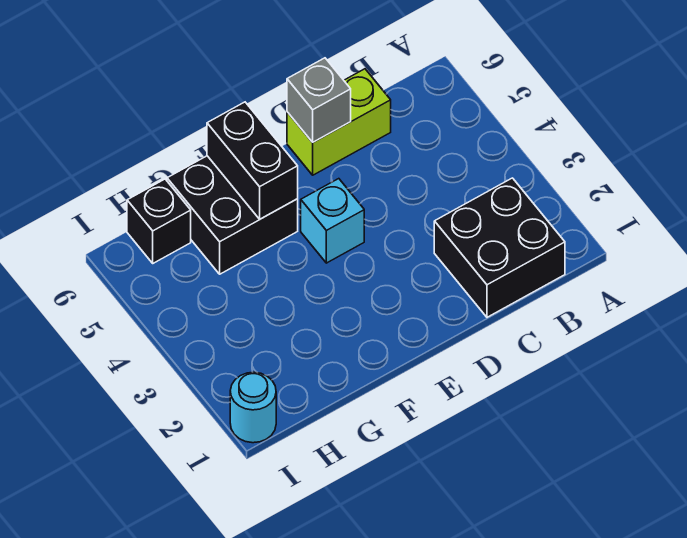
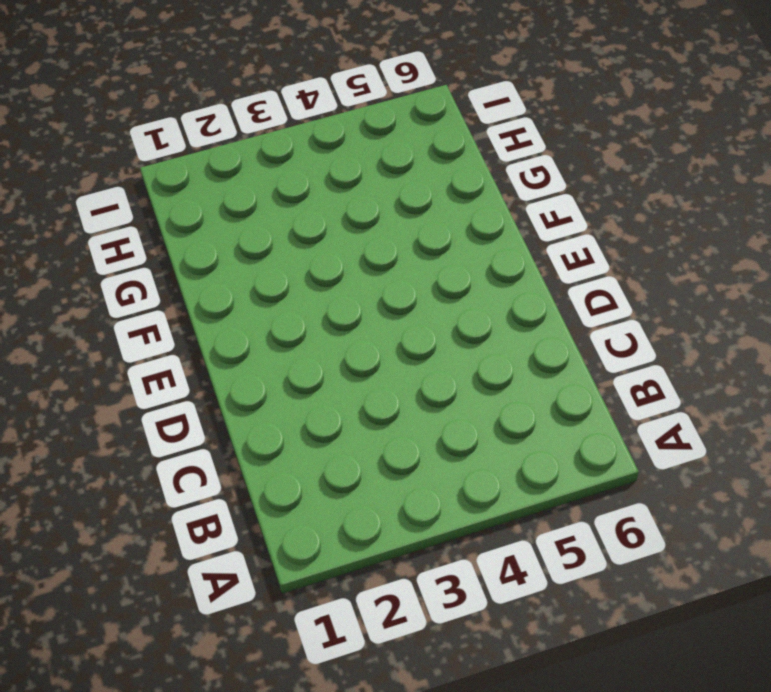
none -> black brick B1:C2 level 1
none -> lime brick C6:D6 level 1

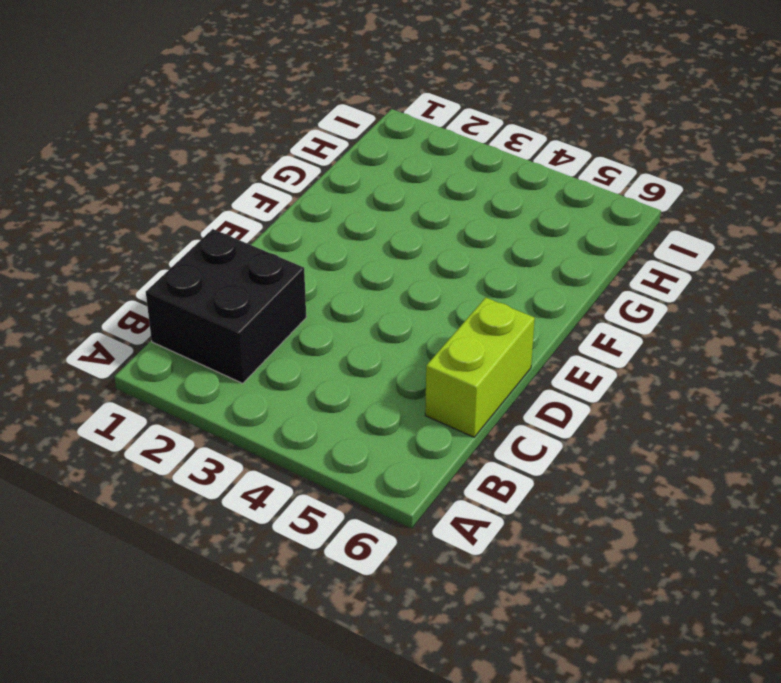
none -> cyan brick E4 level 1
none -> black brick F5:G6 level 1

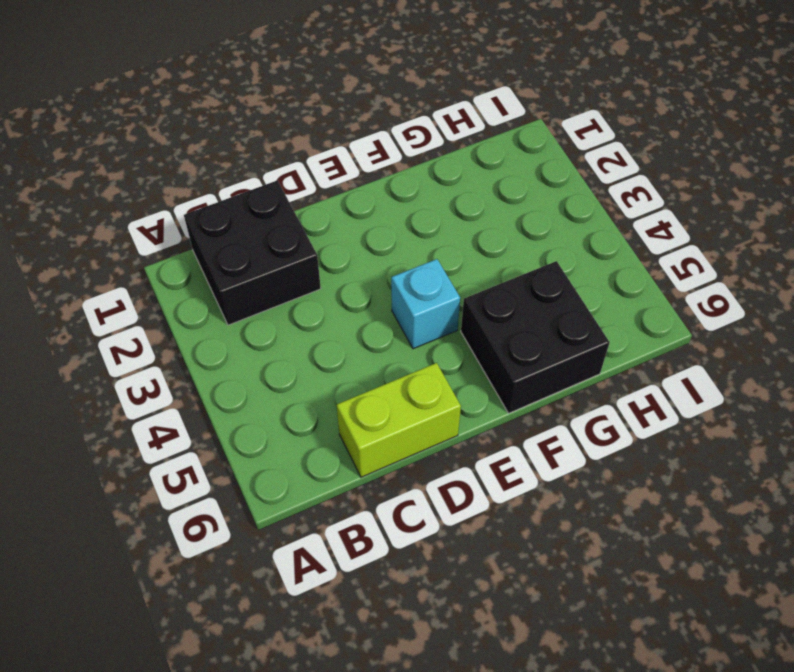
none -> black brick H6 level 1
none -> cyan round brick I1 level 1

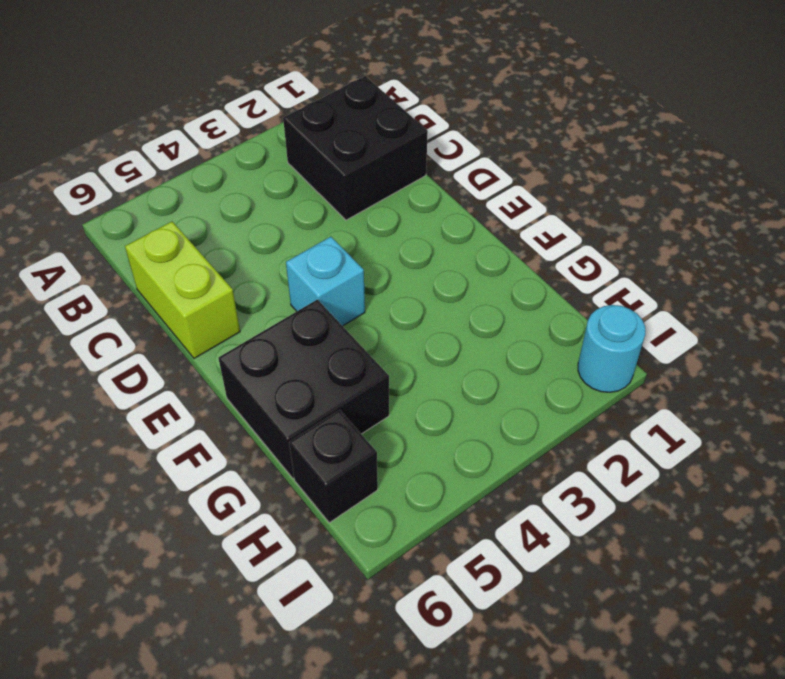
none -> grey brick D6 level 2
none -> black brick F5:F6 level 2

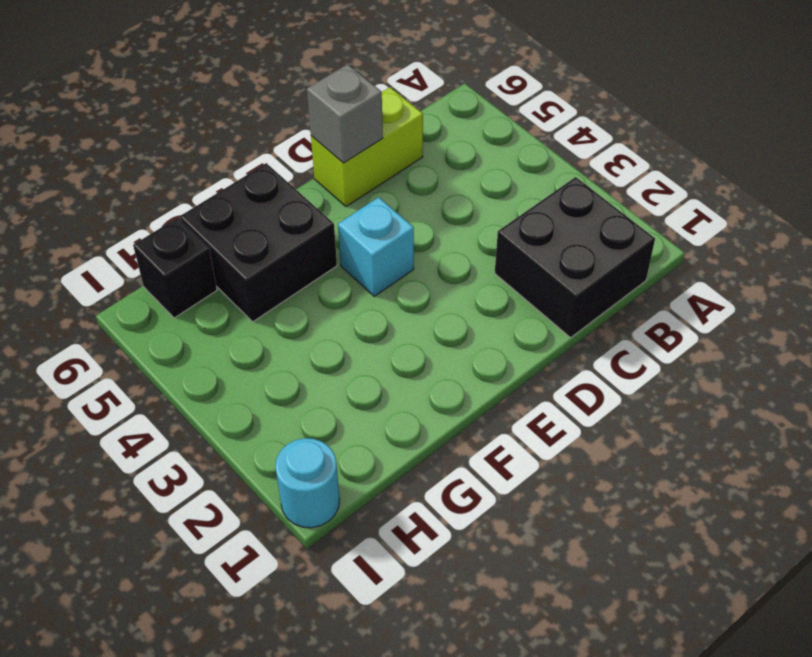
none -> black brick F5:F6 level 2

